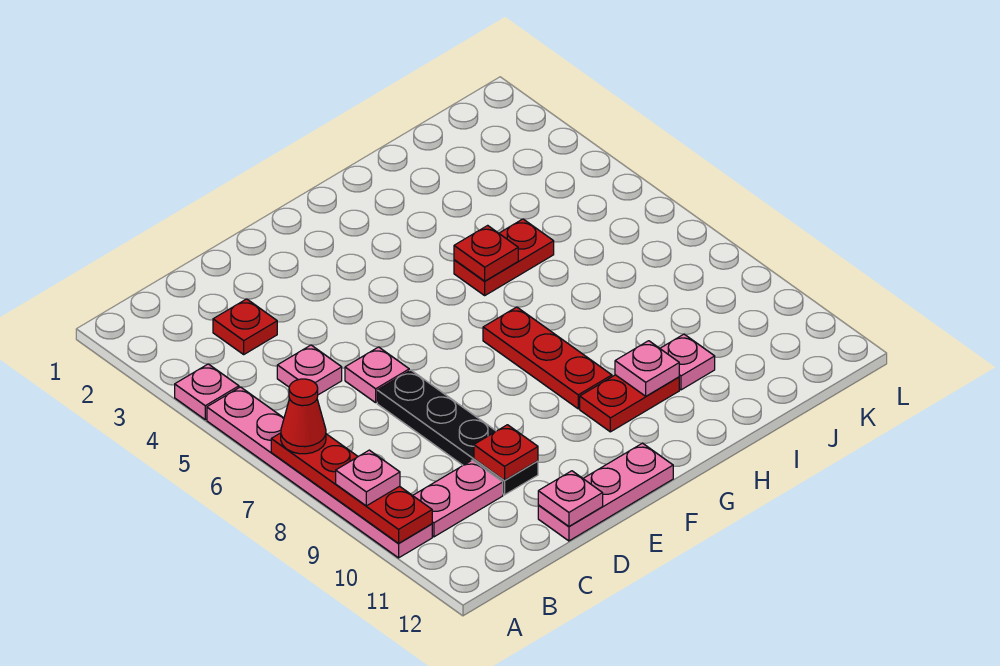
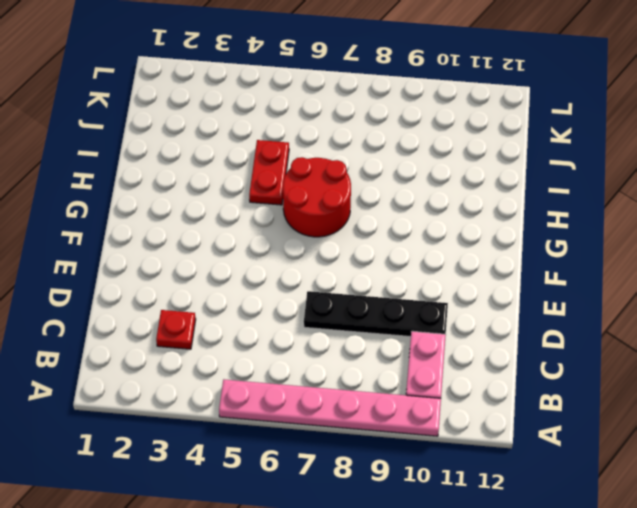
red round brick G6:H7 level 1 -> red plate G7:G9 level 1
none -> pink plate A4 level 1
none -> pink plate C5 level 1
none -> pink plate D6 level 1

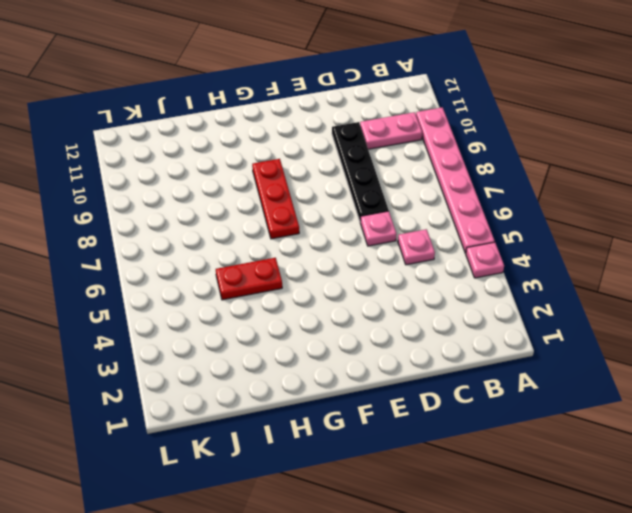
none -> red plate C3 level 1
none -> pink plate D12:F12 level 1
none -> red plate G10:H10 level 1

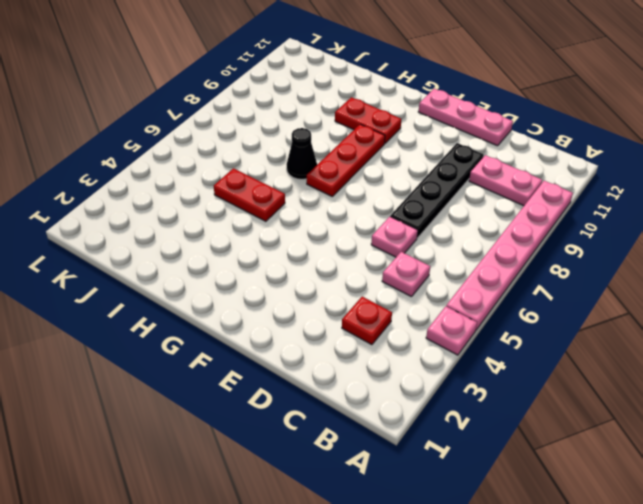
black cone H7 level 1 -> none
none -> pink plate I10 level 1
none -> red plate A7:A10 level 2
none -> red plate D10 level 2

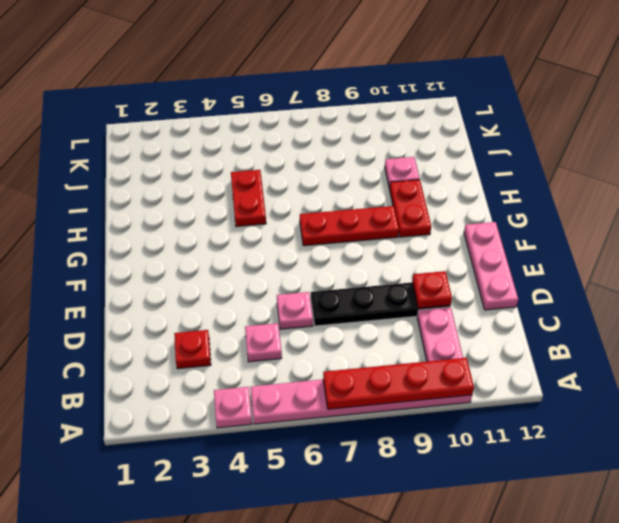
none -> pink plate D12 level 2
none -> red plate H5 level 2
none -> pink plate H10 level 2

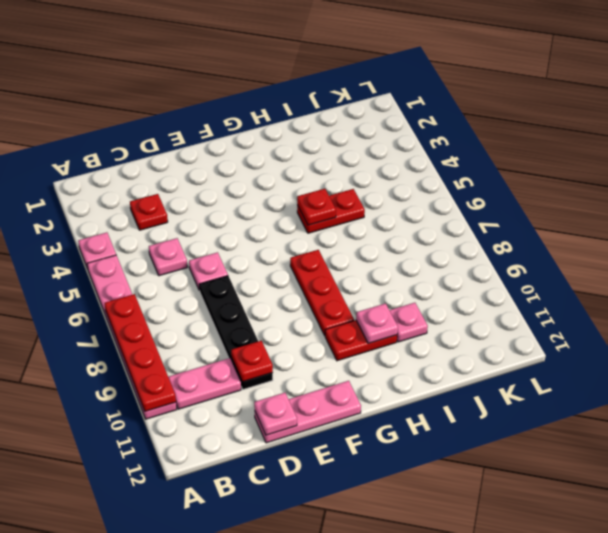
none -> red cone A7 level 3
none -> pink plate A9 level 3

